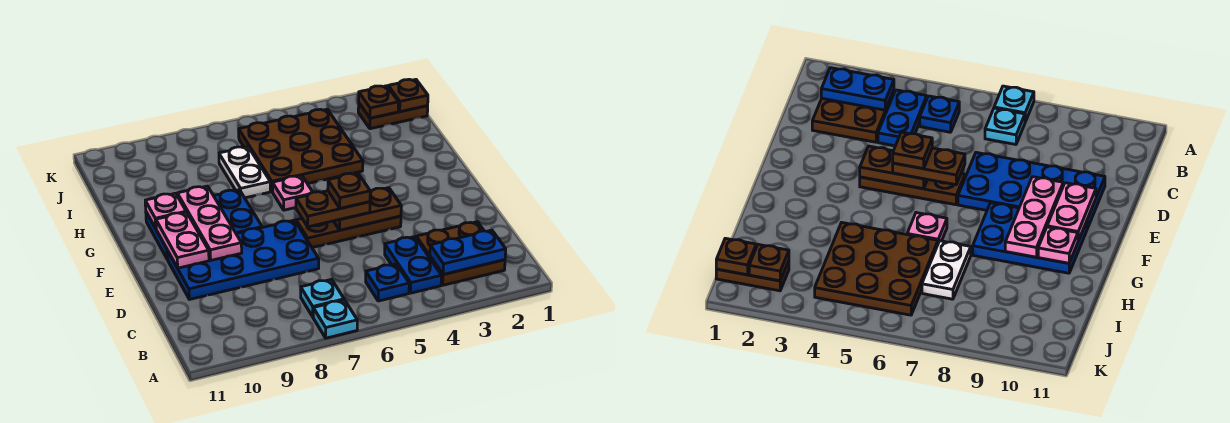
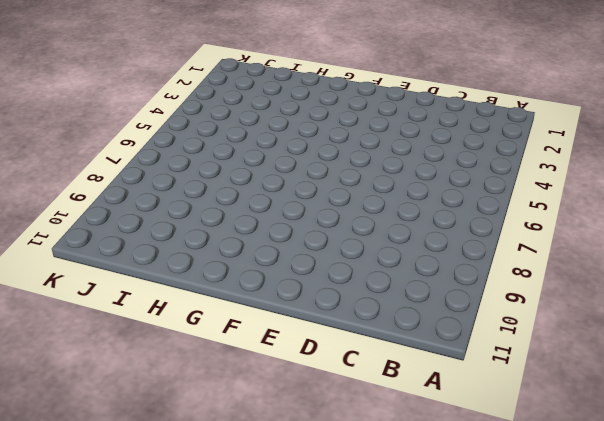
none -> cyan plate A7 level 1
none -> brown plate B2:C3 level 1
none -> blue plate B4:C4 level 1

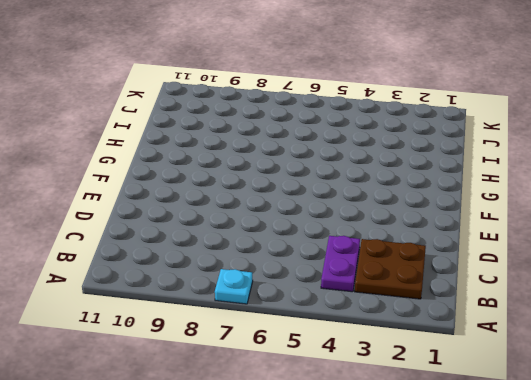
purple plate B4:C4 level 1 -> blue plate B4:C4 level 1
none -> blue plate B5 level 1
none -> cyan plate B7 level 1
none -> blue plate D7:E10 level 1

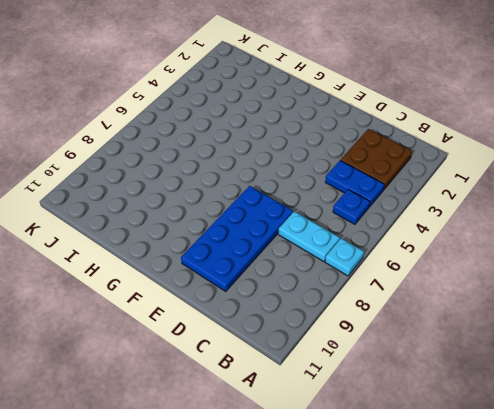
cyan plate B7:C7 level 1 -> cyan plate B7 level 1
none -> brown plate E4:E6 level 1
none -> blue plate F8:G10 level 1
none -> pink plate G6 level 1

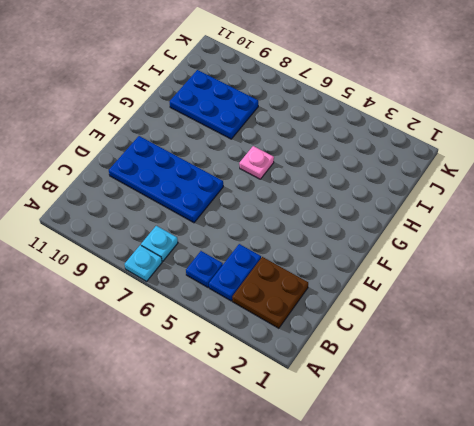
blue plate H8:I10 level 1 -> blue plate F8:G10 level 1
none -> brown plate E4:E6 level 1
none -> brown plate H4:J6 level 1
none -> white plate H7:I7 level 1

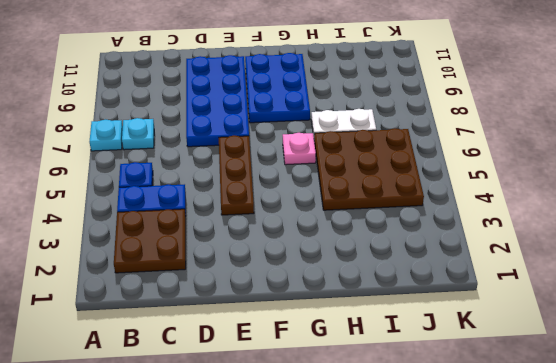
none -> brown plate J1:J2 level 1
none -> blue plate B2:B3 level 2
none -> brown plate E4:E5 level 2

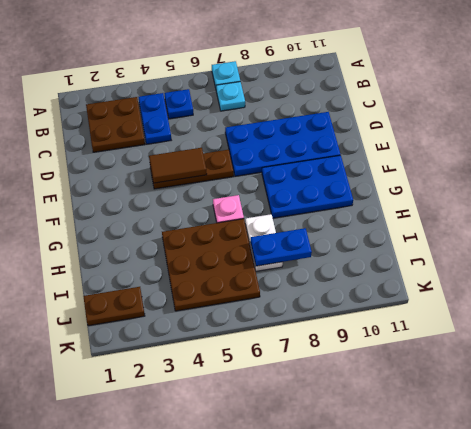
brown tile E4:E5 level 2 -> brown plate E4:E5 level 2
blue plate I7:I8 level 2 -> blue plate B2:B3 level 2
none -> pink plate E9:G9 level 2
none -> pink plate E10:F10 level 2
none -> pink plate G10 level 2

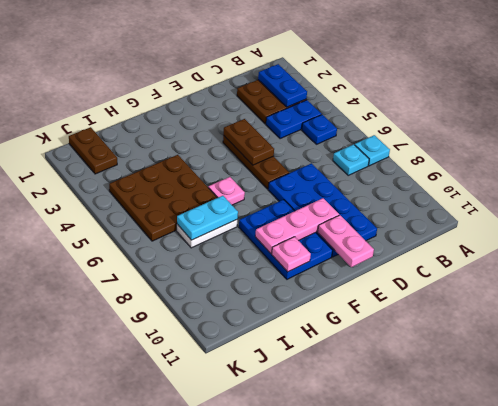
pink plate E10:E11 level 2 -> pink plate E10:F10 level 2
cyan plate H7:I7 level 2 -> none
none -> brown plate J1 level 2
none -> brown plate J2 level 2
none -> brown plate E5:E6 level 3

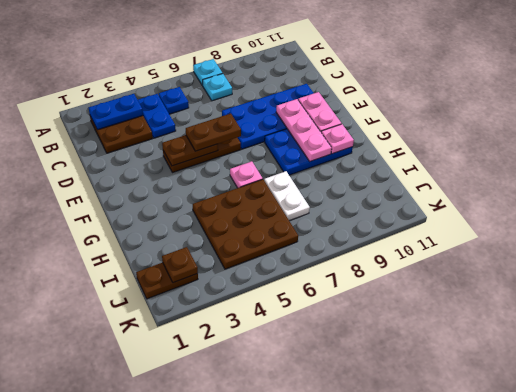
none -> brown plate J1 level 2
none -> brown plate E5 level 4

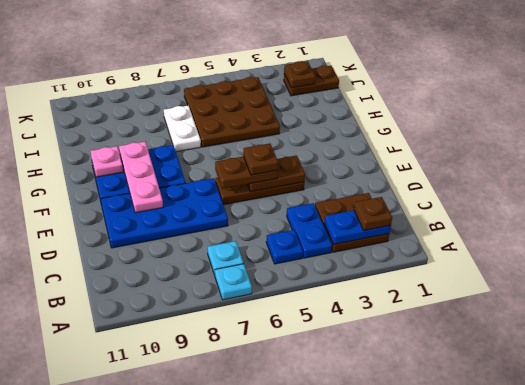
brown plate B2 level 3 -> brown plate J1 level 2
none -> pink plate G6 level 1
none -> pink plate E10:F10 level 2

